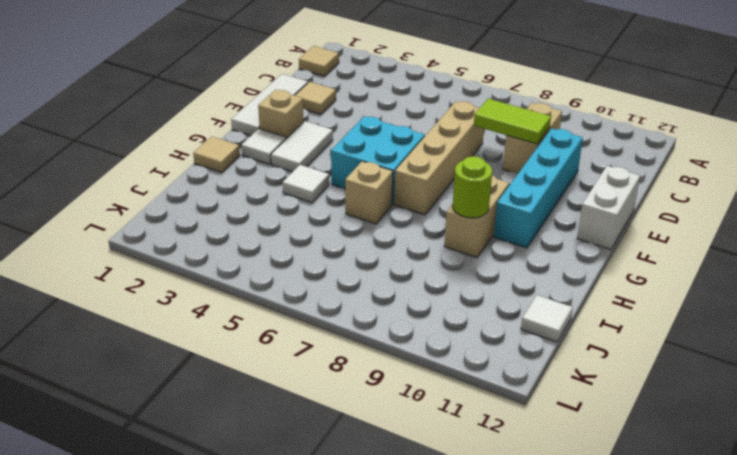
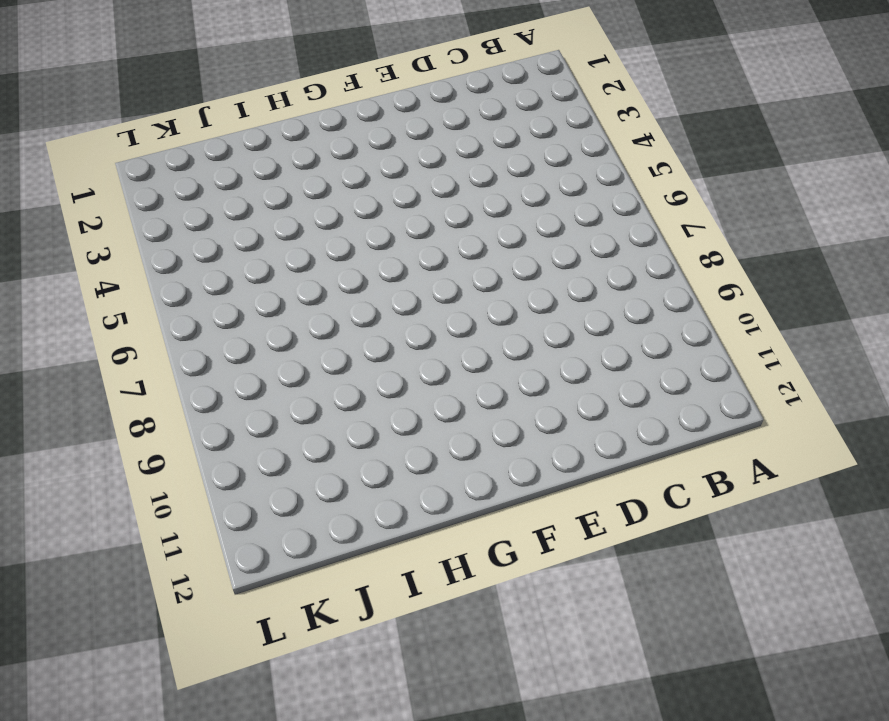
none -> tan tile B1 level 1
none -> tan brick C9:D9 level 1
none -> white tile D1:F1 level 1

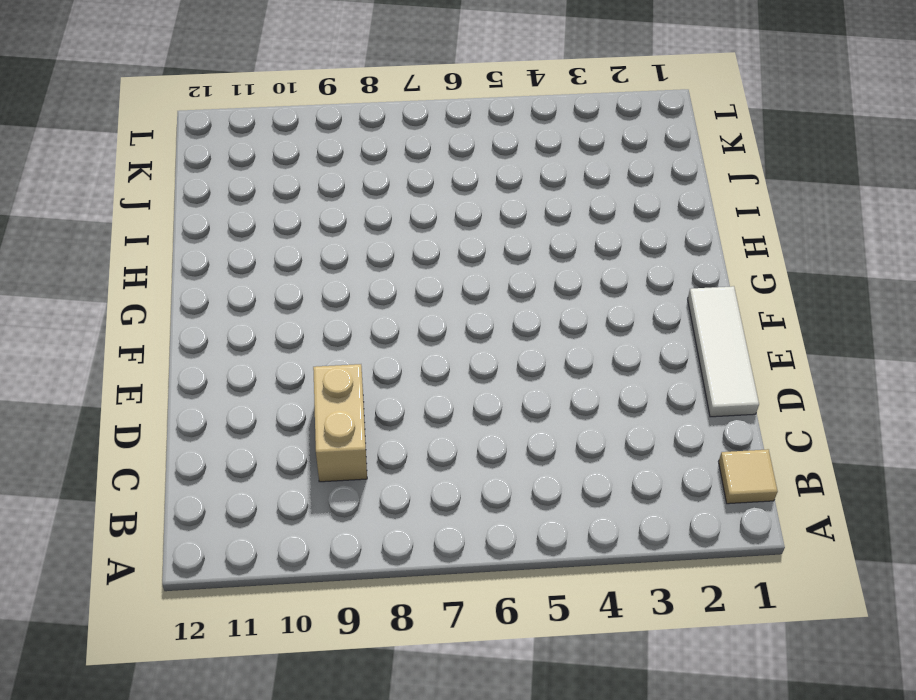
none -> tan tile D2 level 1
none -> tan brick D7:G7 level 1
none -> cyan brick D10:G10 level 1

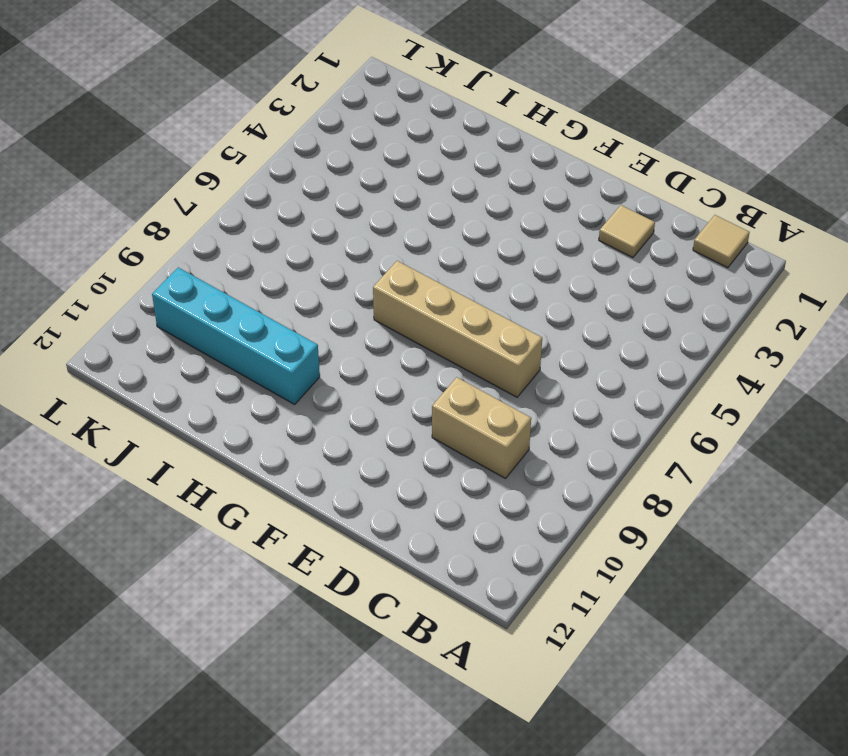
cyan brick H10:K10 level 1 -> cyan brick D10:G10 level 1
none -> white tile D1:F1 level 1
none -> white brick E12:F12 level 1
none -> tan brick F2 level 1

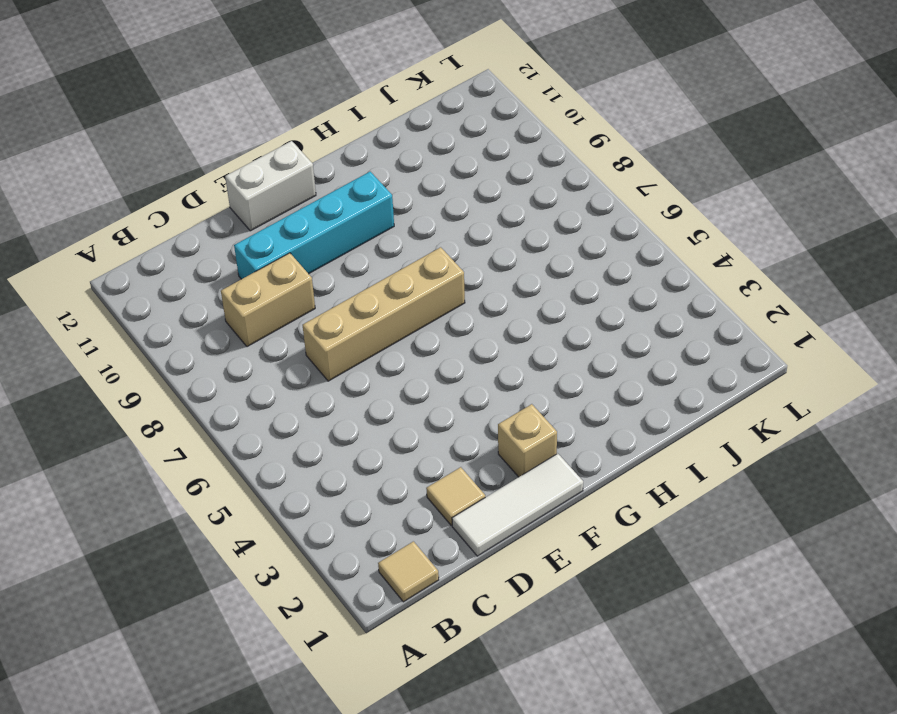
none -> white tile F3:G3 level 1
none -> cyan brick F5:G6 level 1
none -> white tile G2 level 1

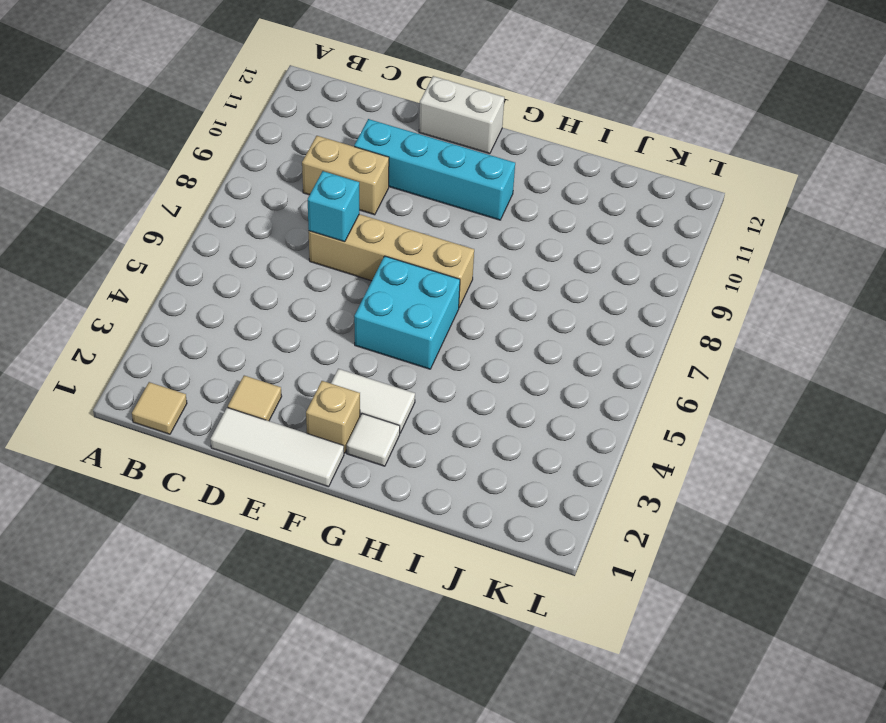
cyan brick D7 level 2 -> none
none -> tan brick G9:H9 level 1
none -> tan tile H1 level 1
none -> white tile H4 level 1

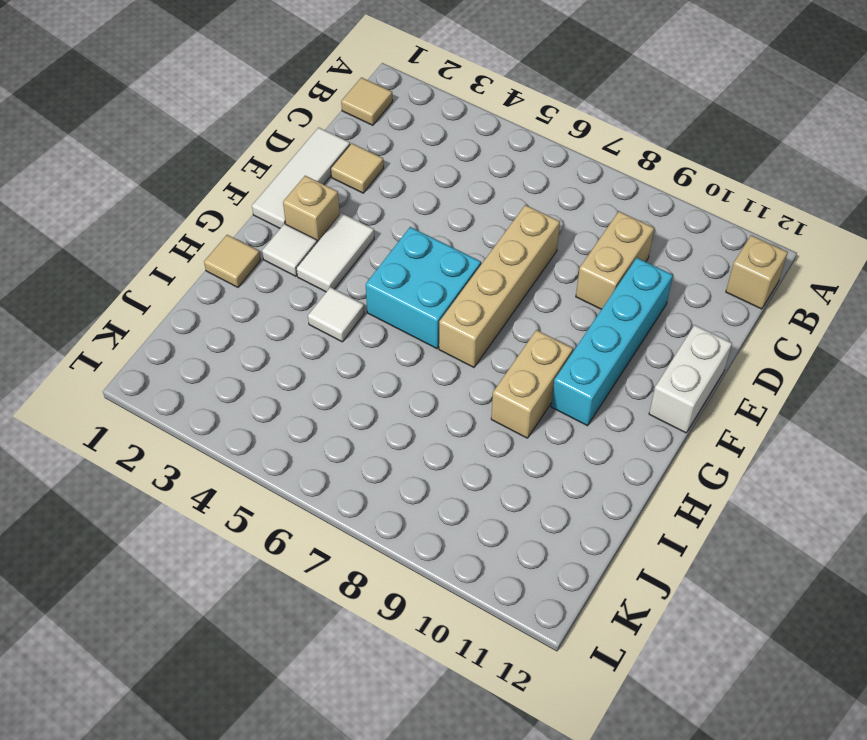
tan brick B12 level 1 -> tan brick H6 level 1
none -> white tile J12 level 1
none -> lime tile D8:D9 level 2
none -> lime round brick H9 level 2

